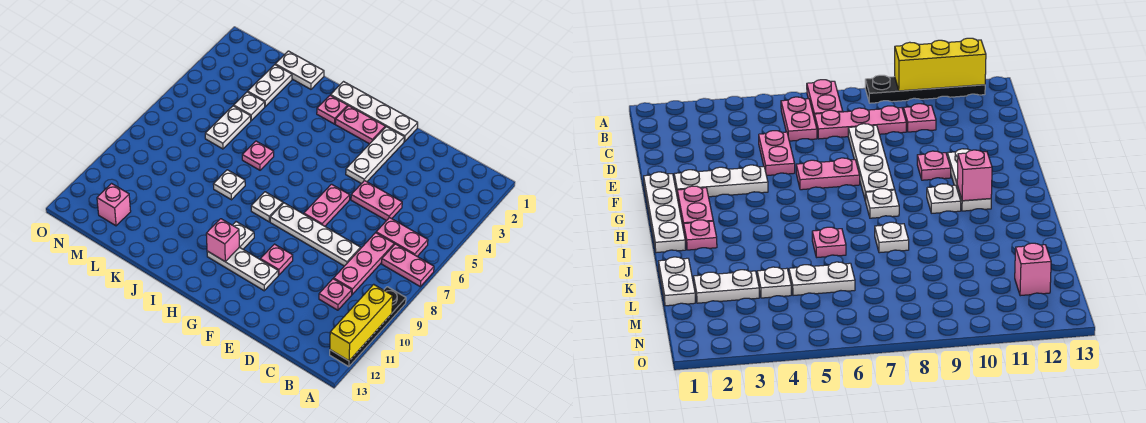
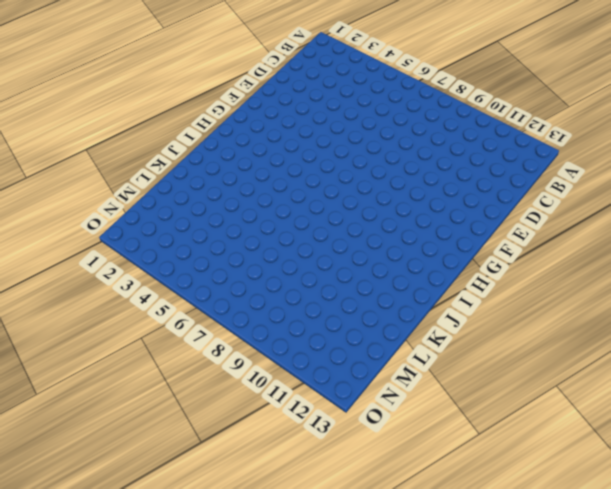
none -> pink plate A7:B7 level 1
none -> black plate A9:A12 level 1
none -> pink plate B6:C6 level 1

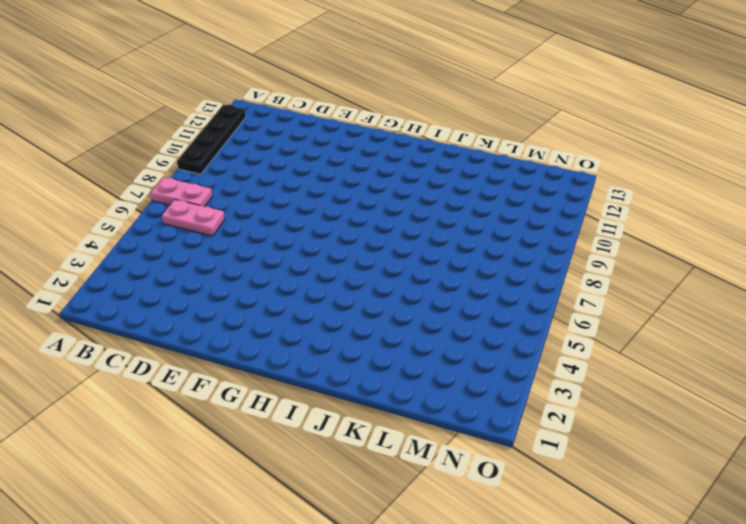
none -> pink plate C7:C9 level 1
none -> pink plate C10 level 1
none -> pink plate D5:E5 level 1

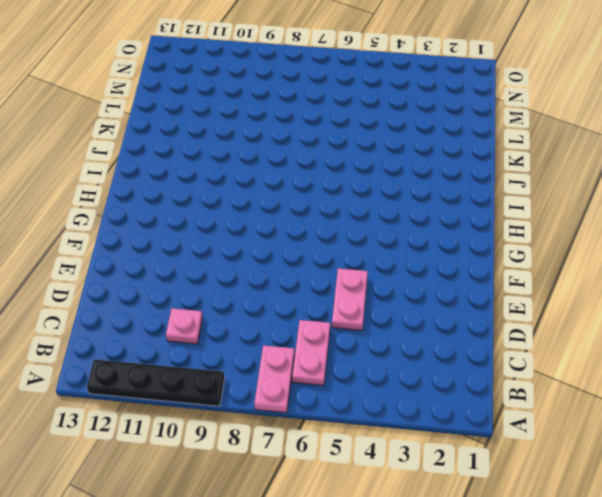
none -> pink plate C7:C9 level 1
none -> white plate D8:G8 level 1
none -> white plate F1:I1 level 1

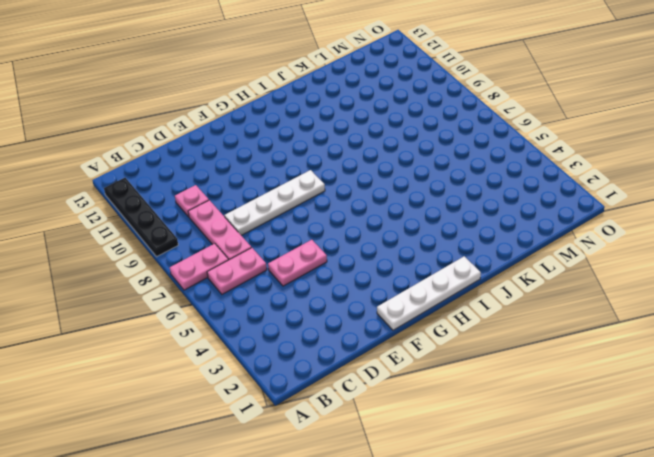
none -> white plate F2:F4 level 1
none -> pink plate F6:F7 level 1
none -> pink plate F10 level 1

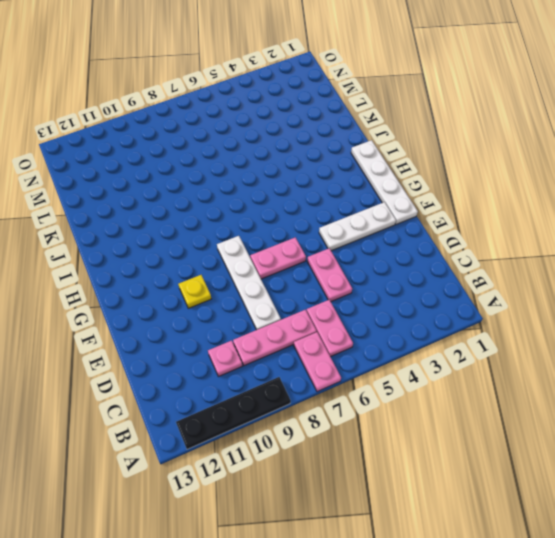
yellow plate F10 level 1 -> pink plate F10 level 1
none -> white plate F11:H11 level 1
none -> pink plate G2:H2 level 1
none -> white plate H8 level 1

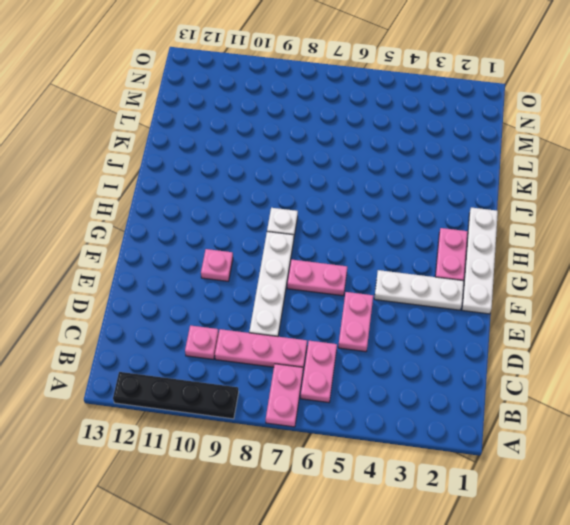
none -> white plate F11:H11 level 1
none -> white plate H10 level 1
none -> pink plate I2 level 1

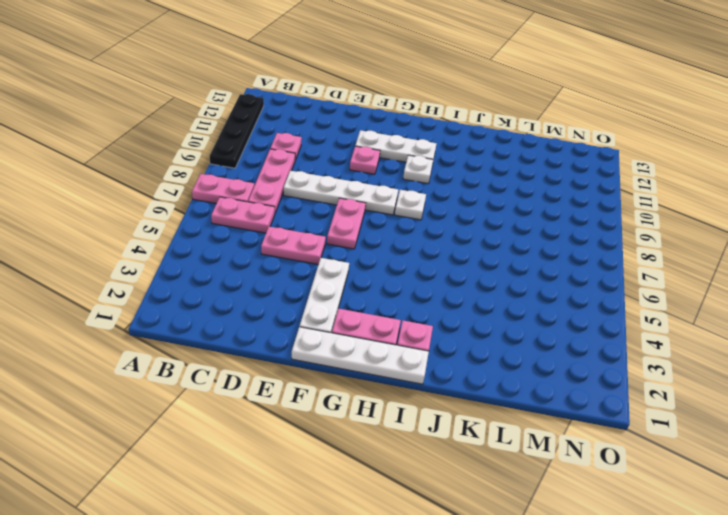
none -> pink plate J6 level 1
none -> white plate J8 level 1
none -> white plate K1:L1 level 1

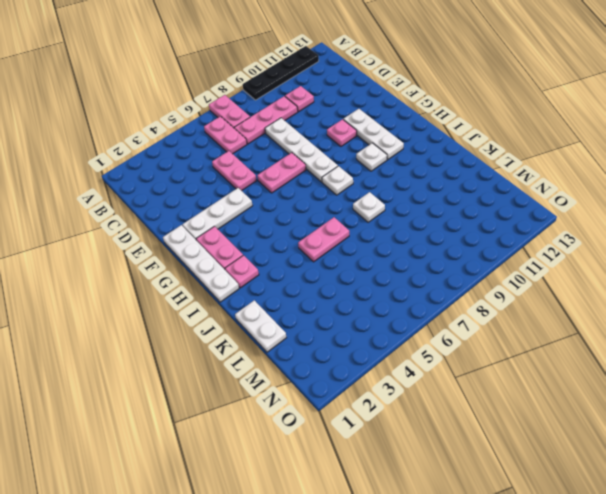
pink plate J5:J6 level 1 -> pink plate J6 level 1
none -> white plate L2:L3 level 1
none -> white plate L4 level 1
none -> white plate L5:L6 level 1

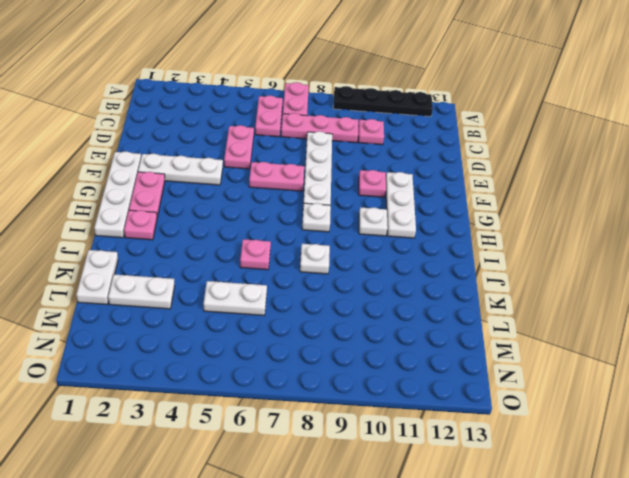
none -> white plate L4 level 1
none -> pink brick M12 level 1
none -> yellow brick A10:A12 level 2

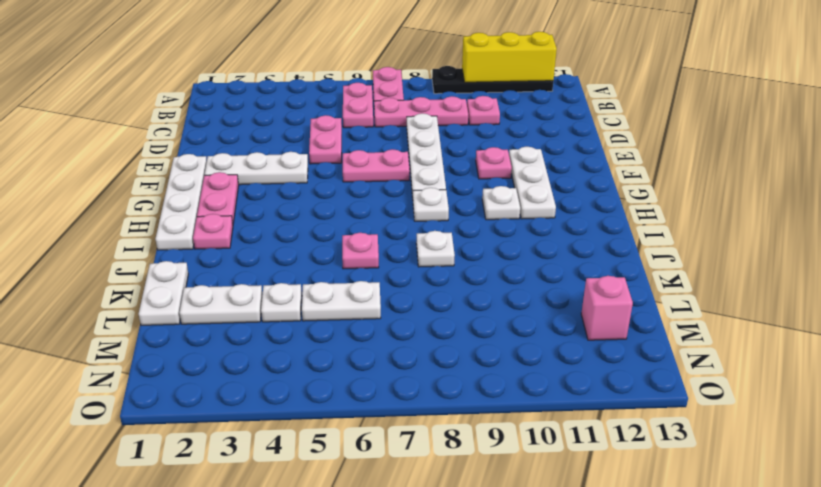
none -> pink brick H11 level 2

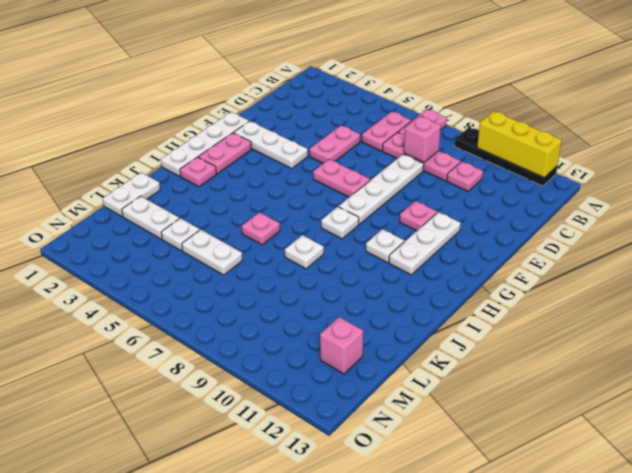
pink brick C8 level 2 -> pink brick H11 level 2

